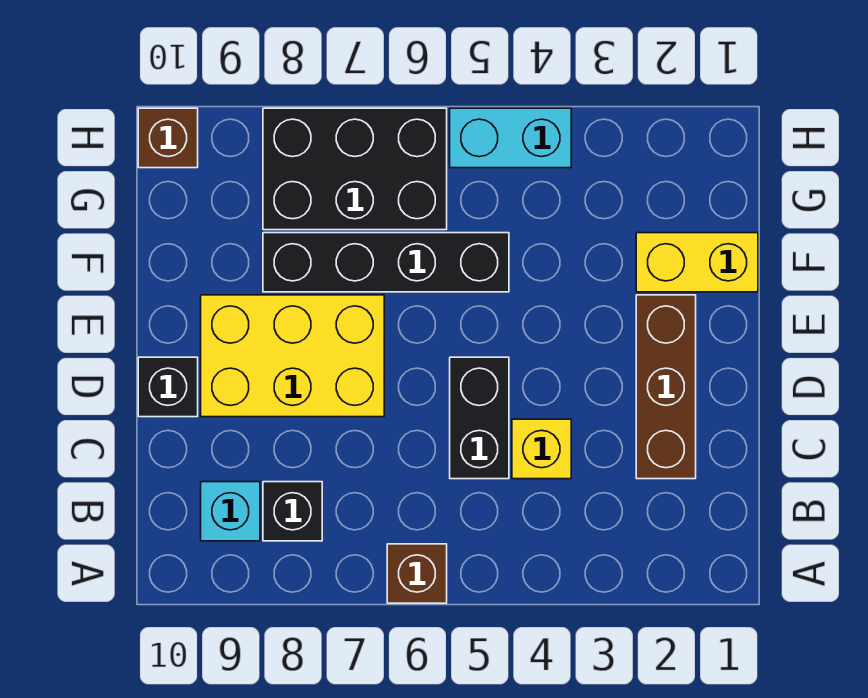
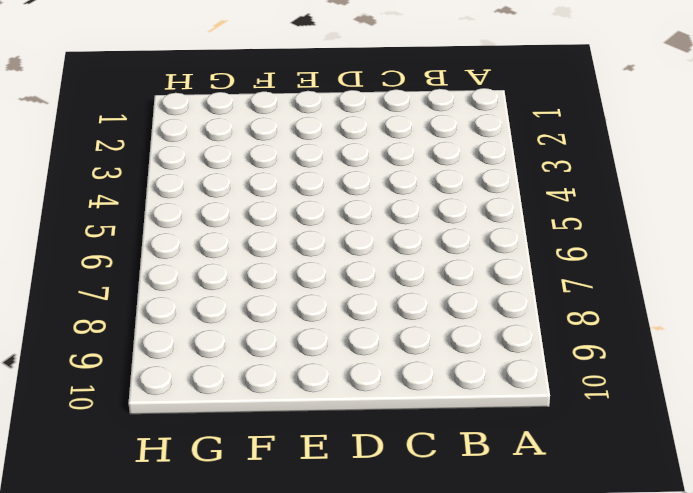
none -> brown brick A6 level 1
none -> black brick B8 level 1
none -> cyan brick B9 level 1

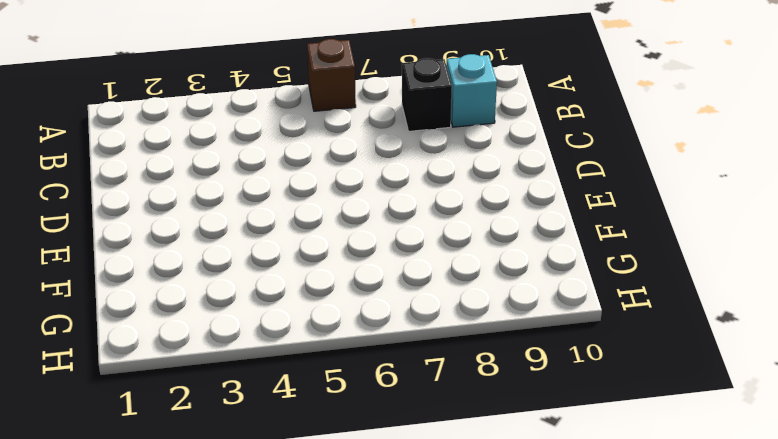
none -> brown brick C2:E2 level 1
none -> yellow brick C4 level 1
none -> black brick C5:D5 level 1

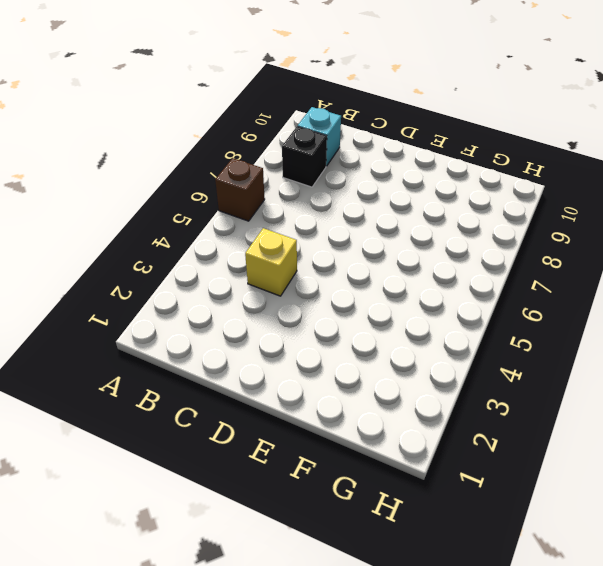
none -> brown brick C2:E2 level 1
none -> black brick C5:D5 level 1
none -> yellow brick D7:E9 level 1

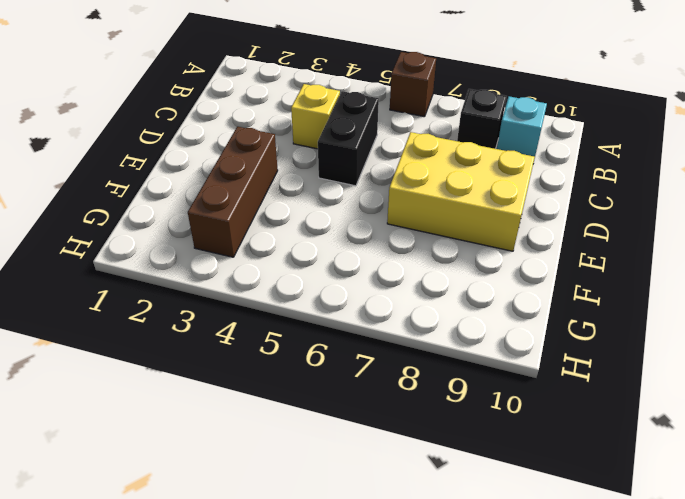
brown brick E3:G3 level 1 -> brown brick C2:E2 level 1
none -> black brick D10 level 1
none -> yellow brick F1:F2 level 1
none -> black brick F5:F8 level 1

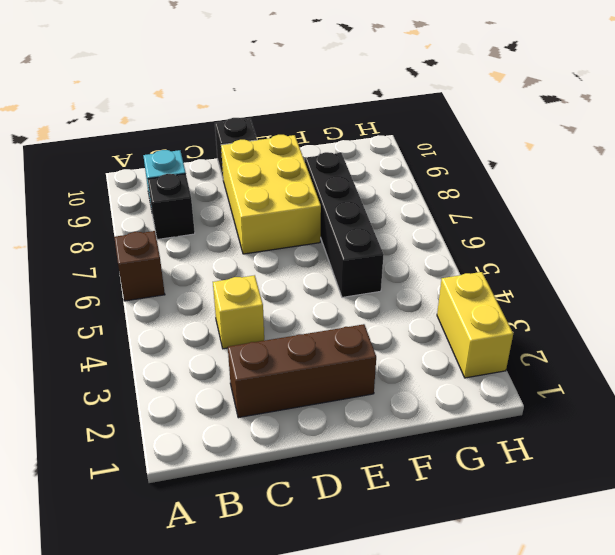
yellow brick H2:H3 level 1 -> yellow brick F1:F2 level 1
none -> black brick C5:D5 level 1
none -> black brick G6:H8 level 1
none -> cyan brick H4:H5 level 1

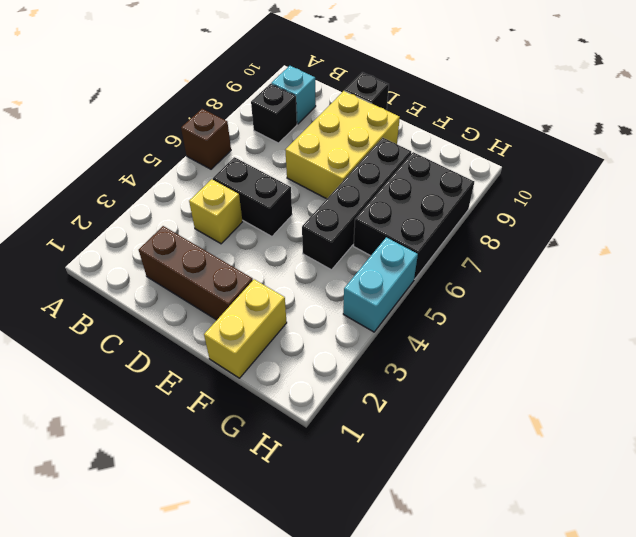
none -> brown brick H10 level 1

